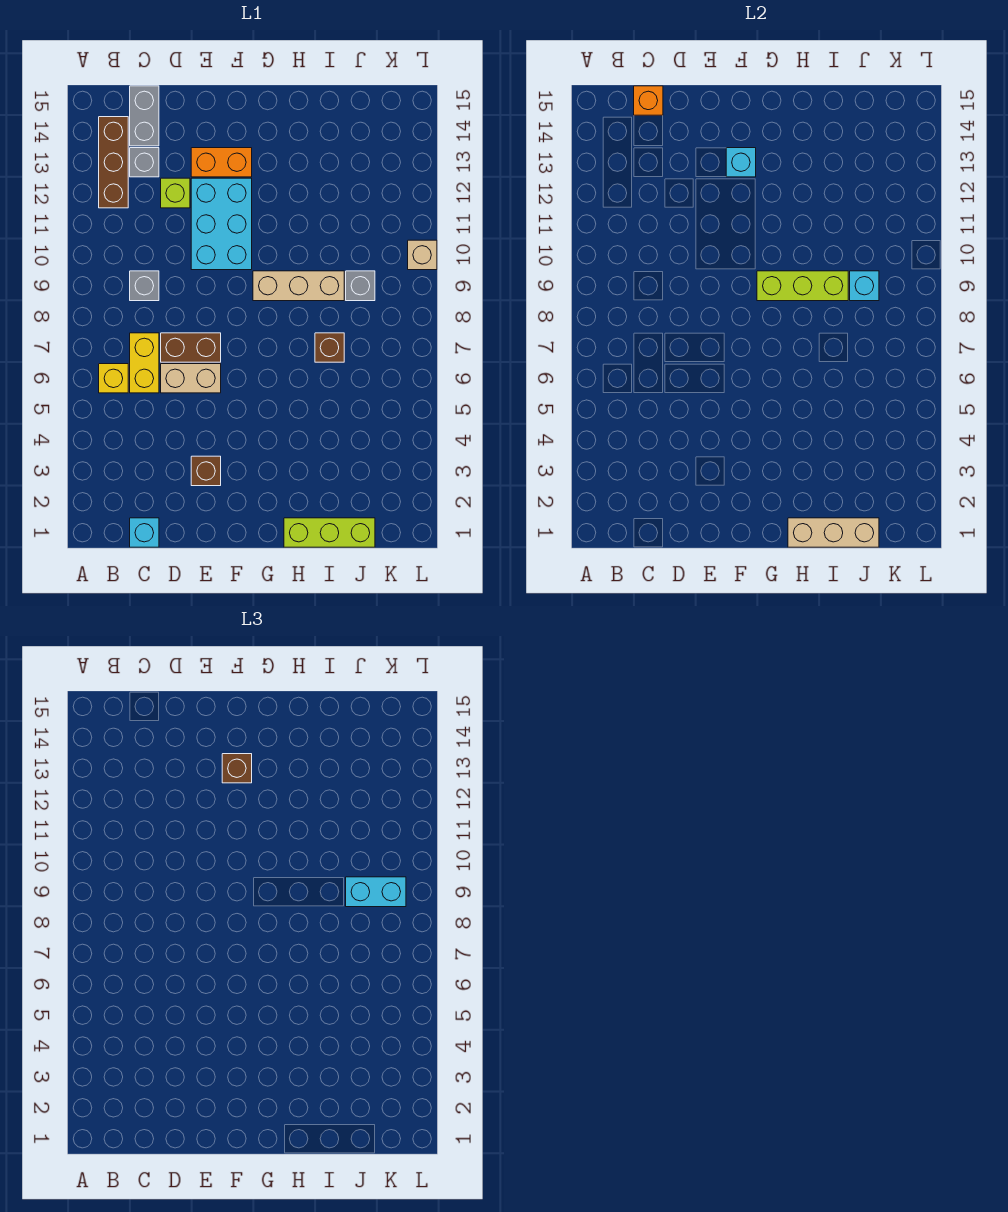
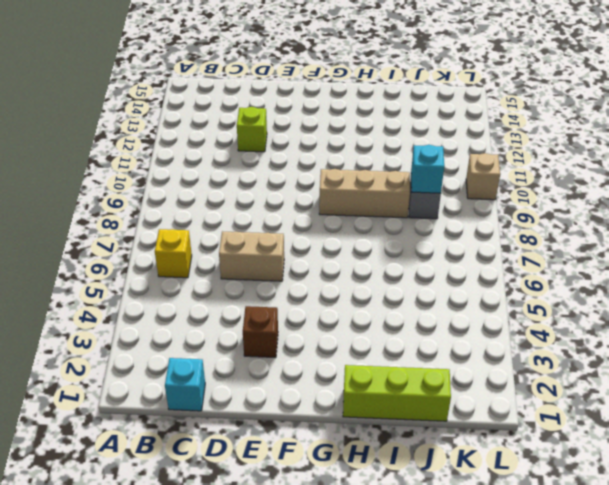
none -> brown brick B12:B14 level 1
none -> yellow brick C6:C7 level 1
none -> grey brick C9 level 1

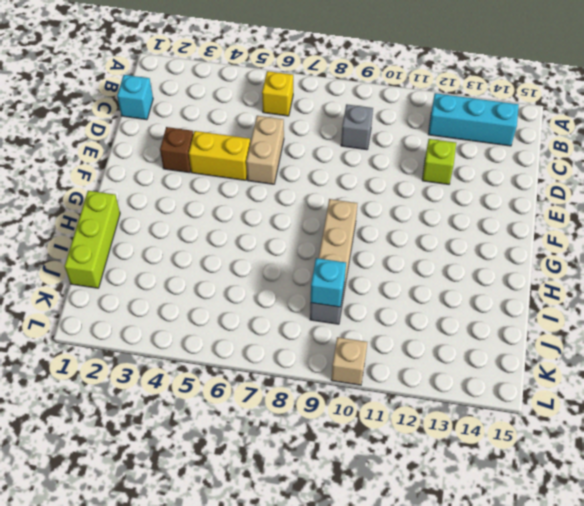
cyan brick B12:B14 level 1 -> brown brick B12:B14 level 1
yellow brick E4:E5 level 1 -> yellow brick C6:C7 level 1
none -> grey brick C13 level 1
none -> grey brick C14:C15 level 1
none -> brown brick D7:E7 level 1

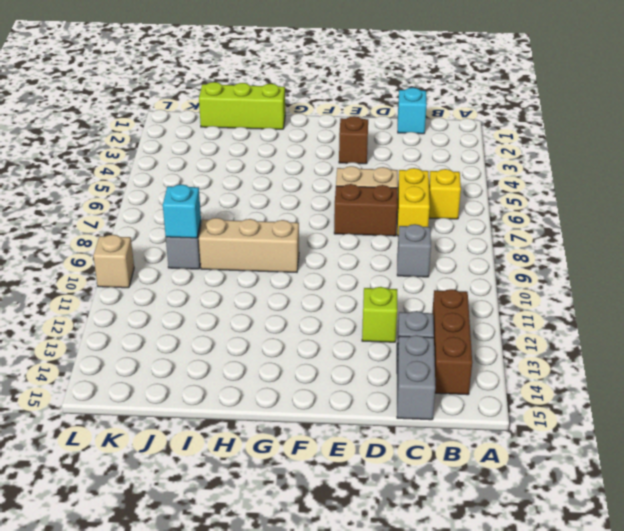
none -> cyan brick E10:F12 level 1
none -> orange brick E13:F13 level 1
none -> brown brick I7 level 1

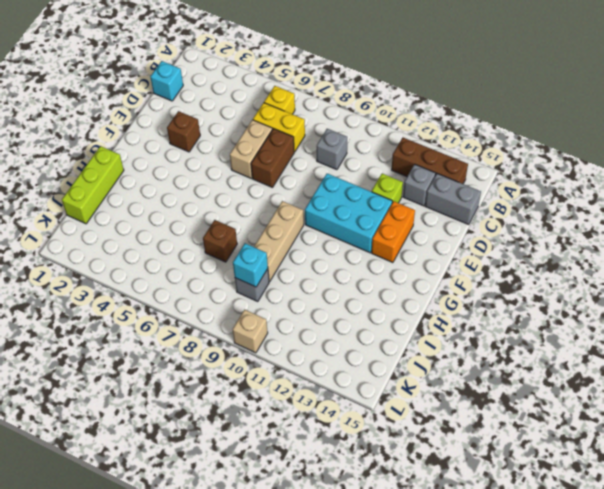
none -> orange brick C15 level 2
none -> cyan brick F13 level 2
none -> lime brick G9:I9 level 2

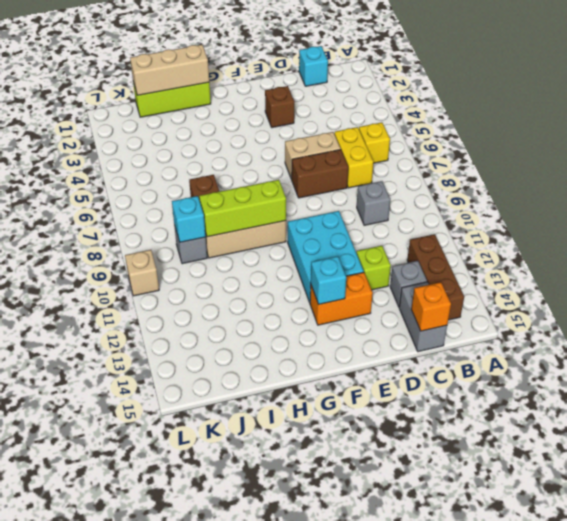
none -> brown brick F13 level 3
none -> cyan brick J9:K9 level 3

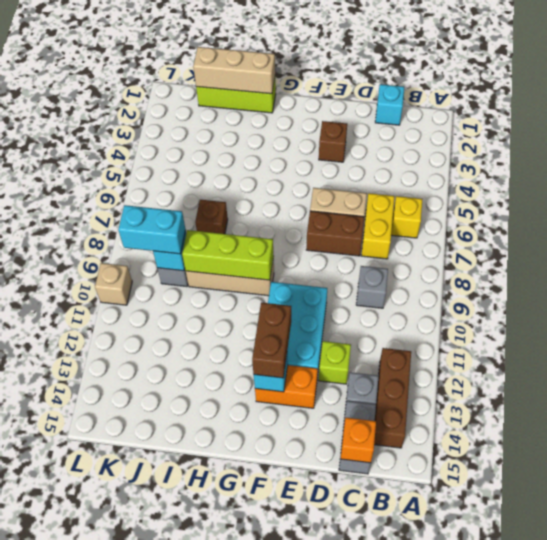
brown brick F12:F13 level 3 -> brown brick F13 level 3

